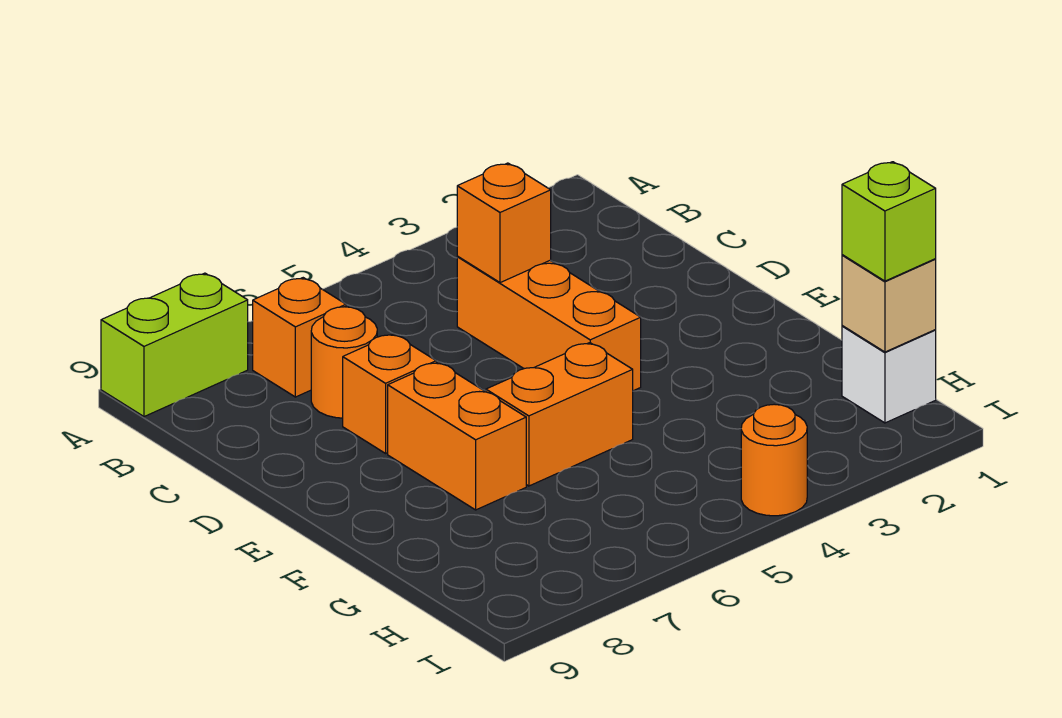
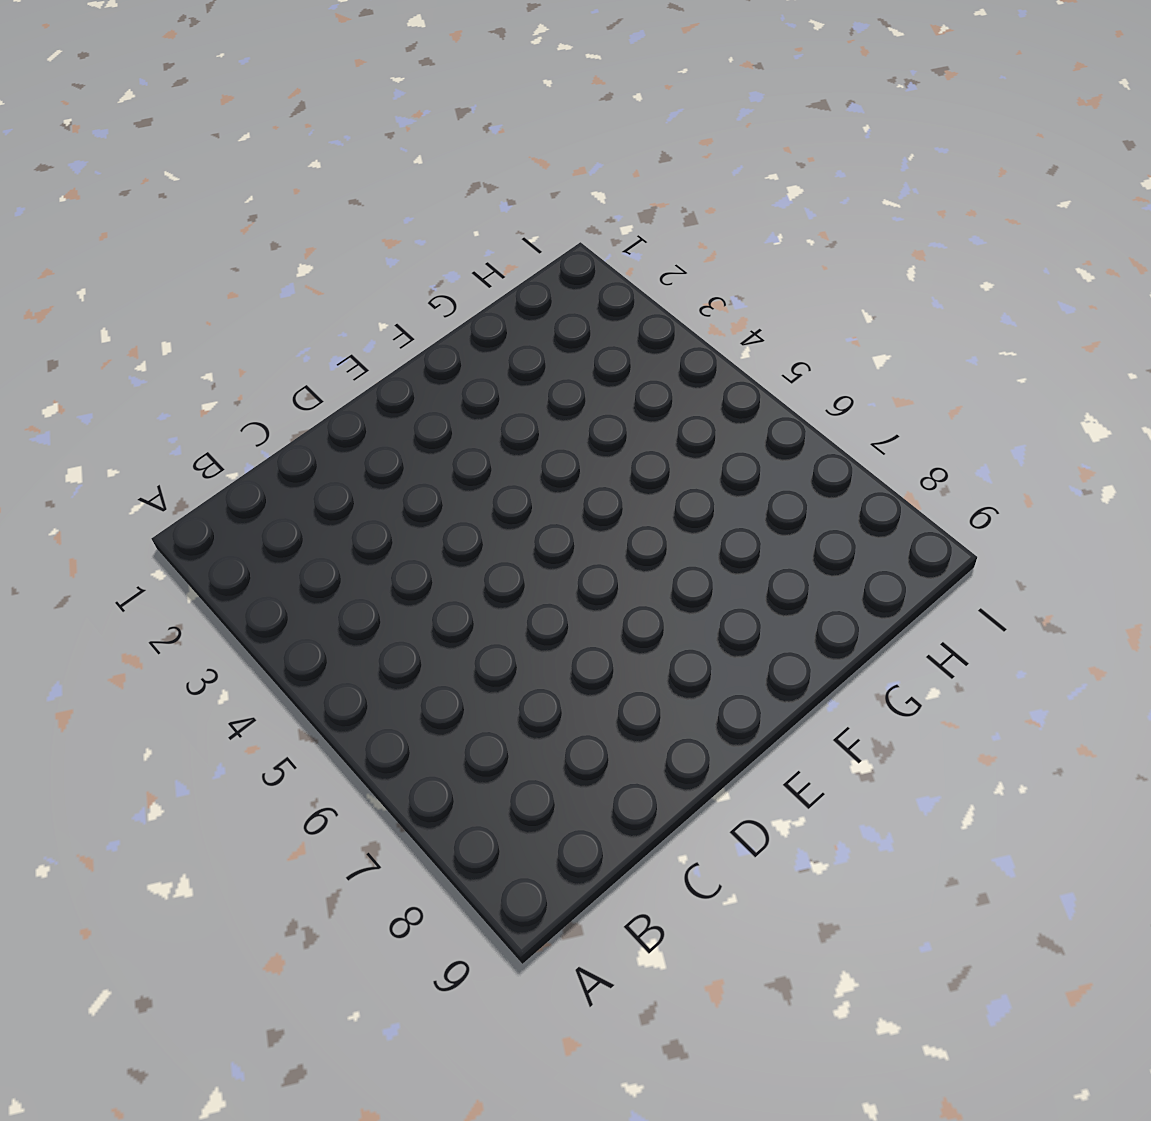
none -> lime brick A8:A9 level 1
none -> orange brick B7 level 1
none -> orange brick C4:E4 level 1

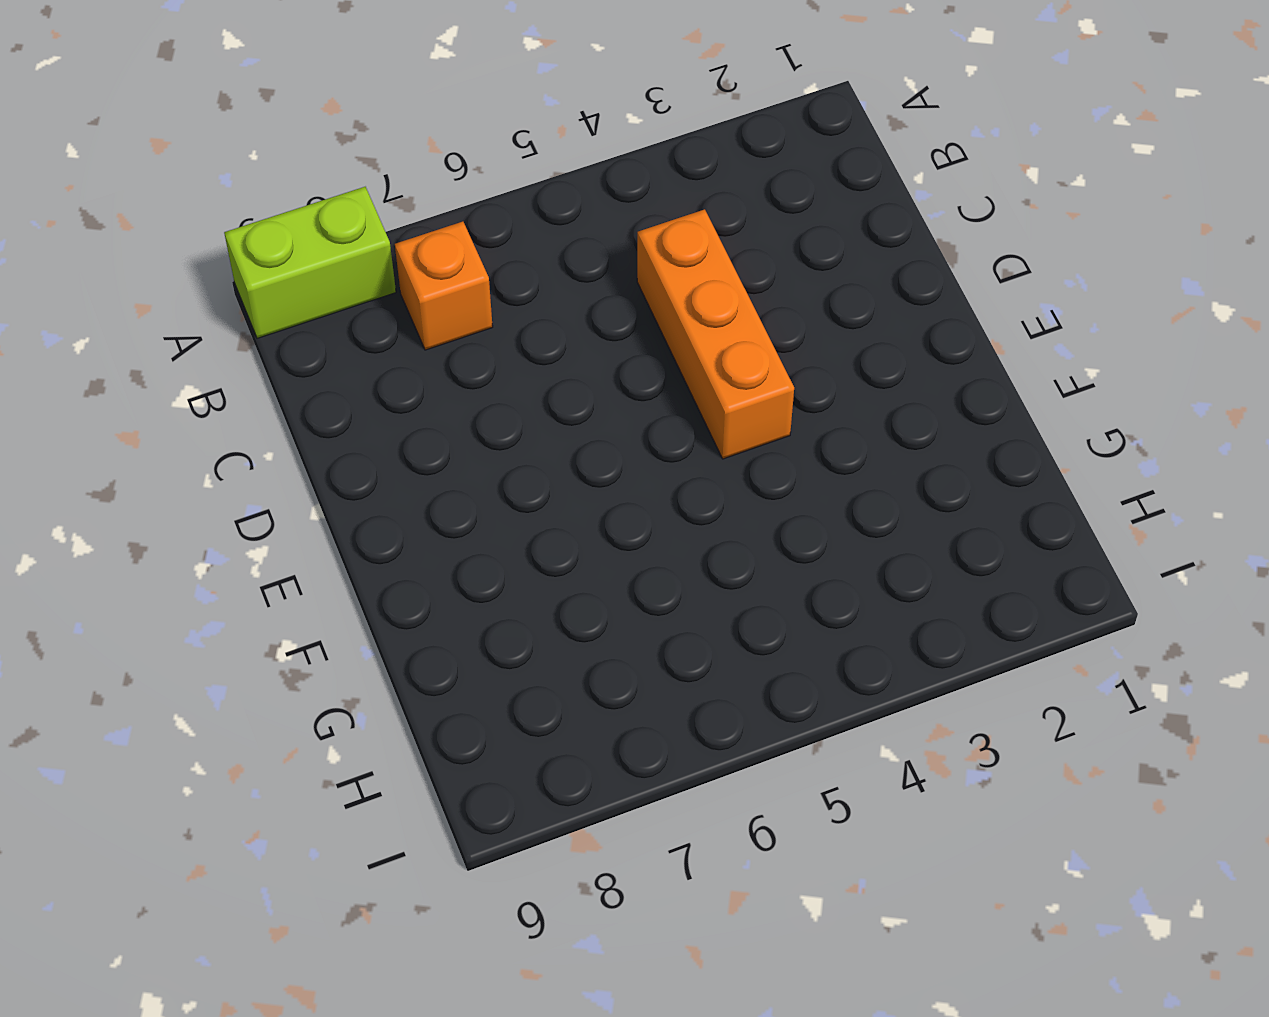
none -> orange round brick C7 level 1
none -> orange brick D7 level 1
none -> orange brick E7:F7 level 1

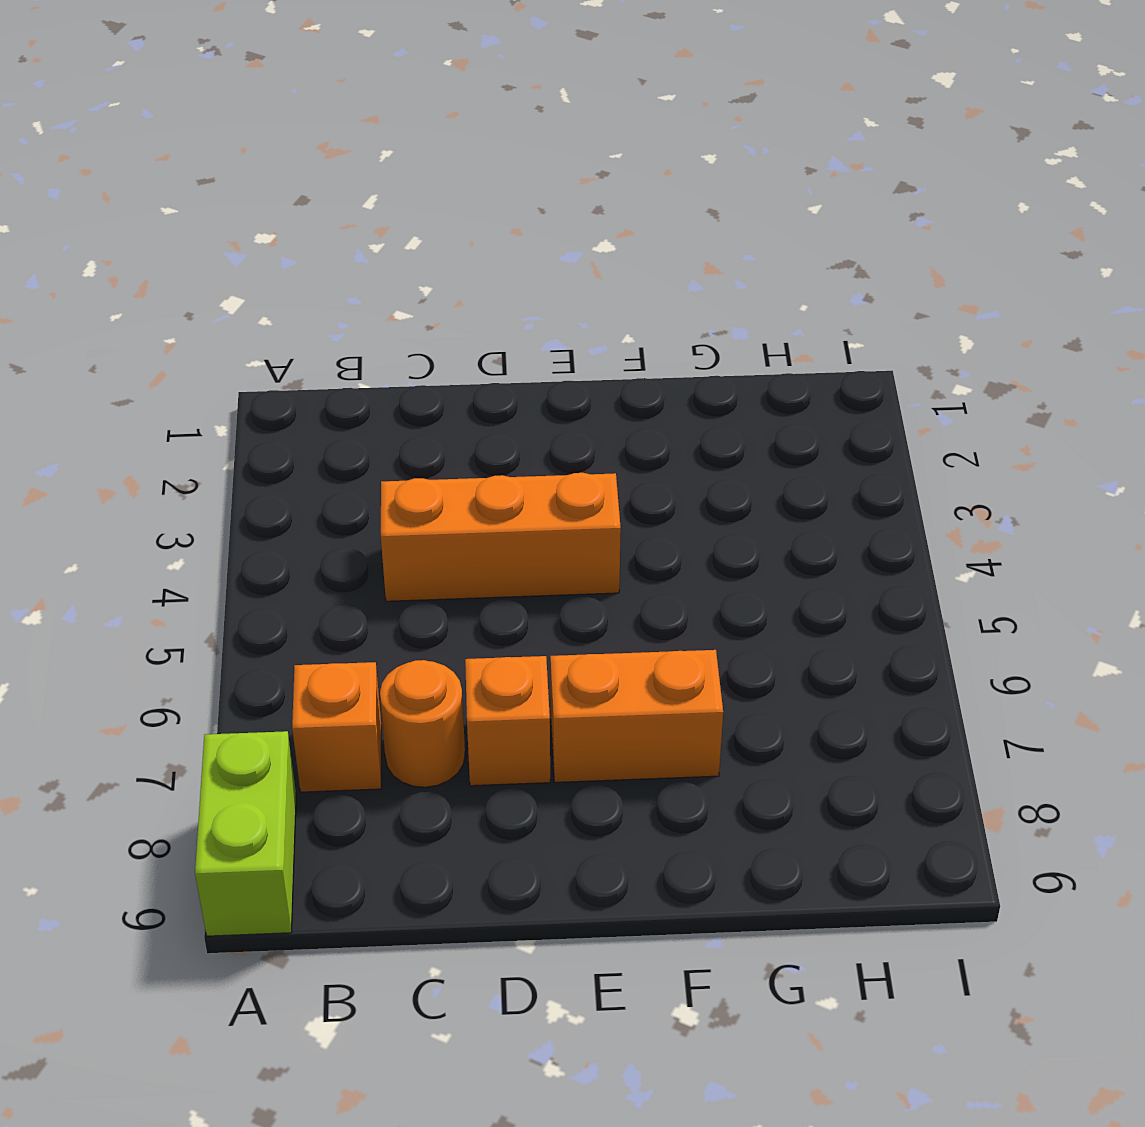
none -> orange brick F5:F6 level 1
none -> white brick H1 level 1
none -> orange round brick I4 level 1

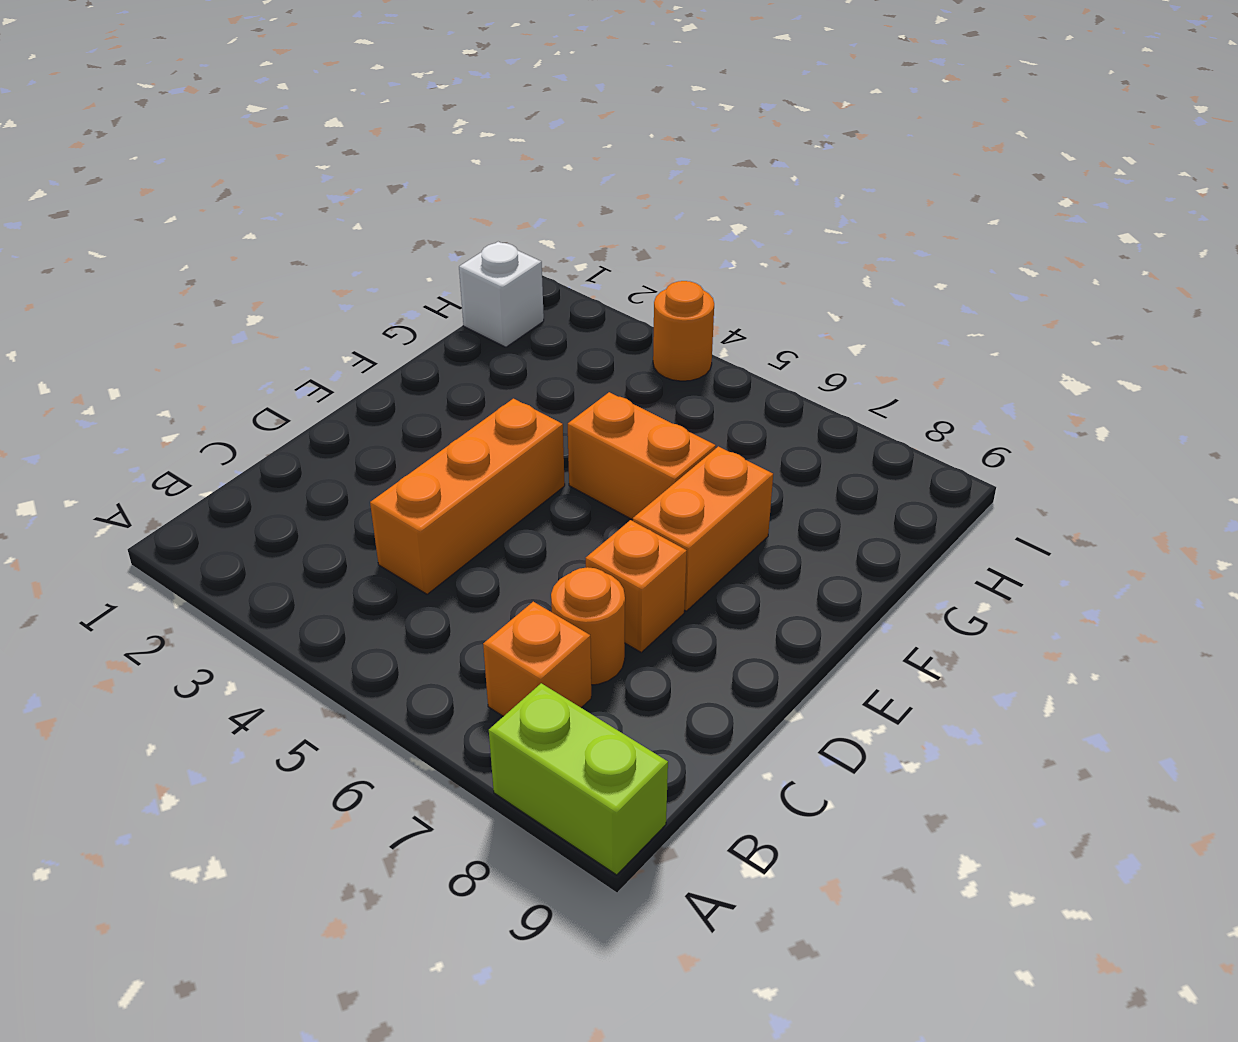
none -> orange brick C4 level 2
none -> tan brick H1 level 2
none -> lime brick H1 level 3

